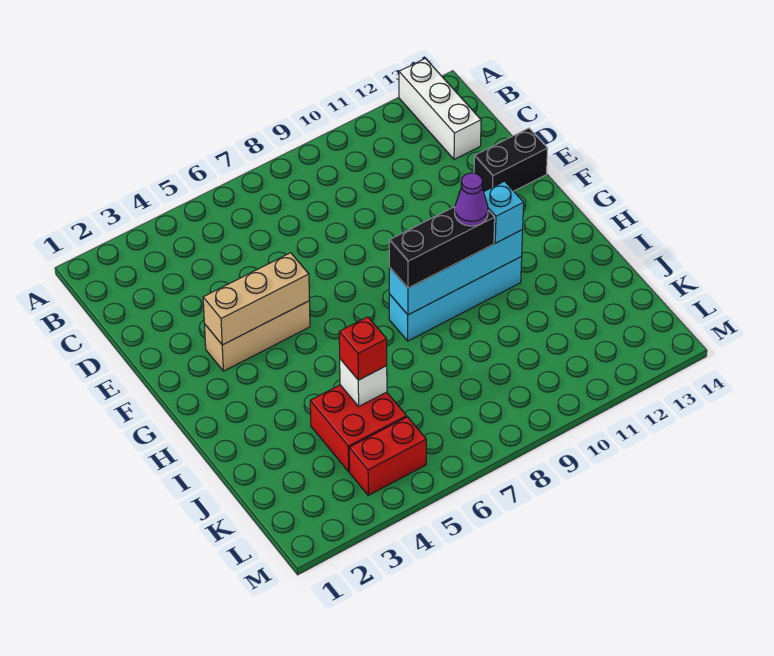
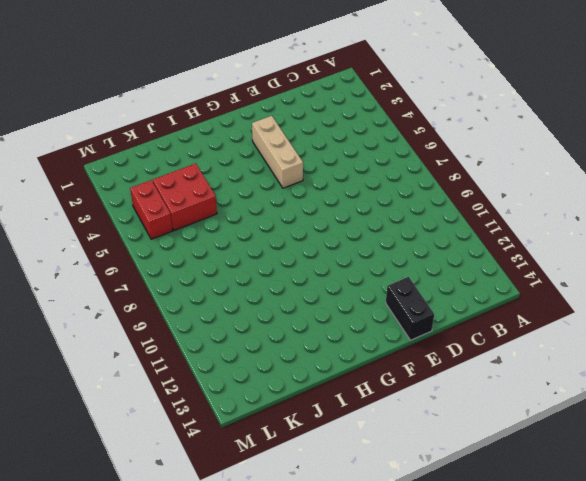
none -> white brick A13:C13 level 1
none -> cyan brick H8:H11 level 1
none -> tan brick F3:F5 level 2

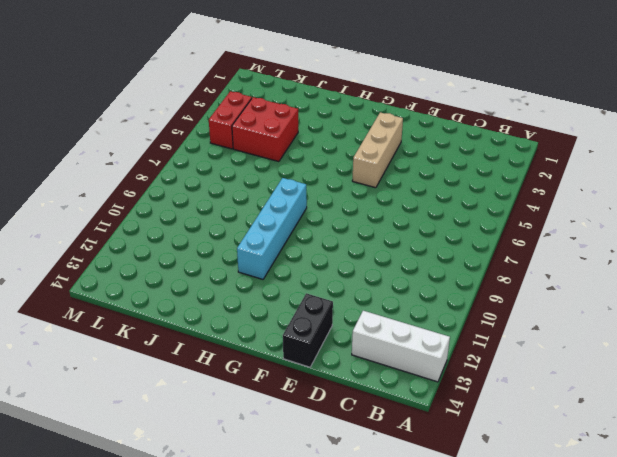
none -> tan brick F3:F5 level 2
none -> cyan brick H8:H11 level 2
none -> white brick J5 level 2

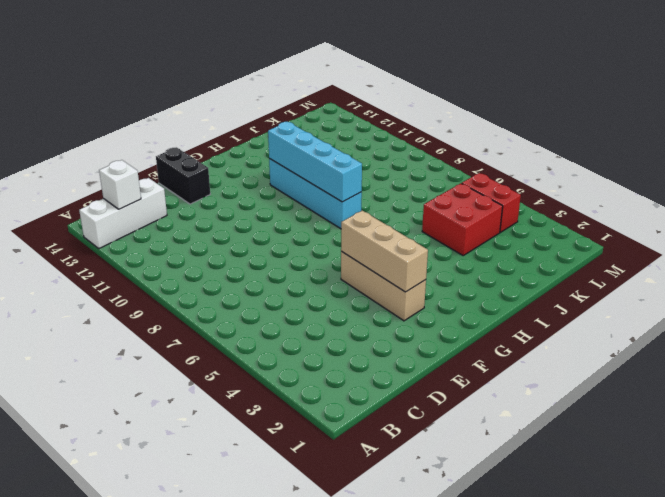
white brick B13 level 2 -> white brick J5 level 2
none -> black brick H8:H10 level 3
none -> cyan brick H11 level 3
none -> red brick J5 level 3

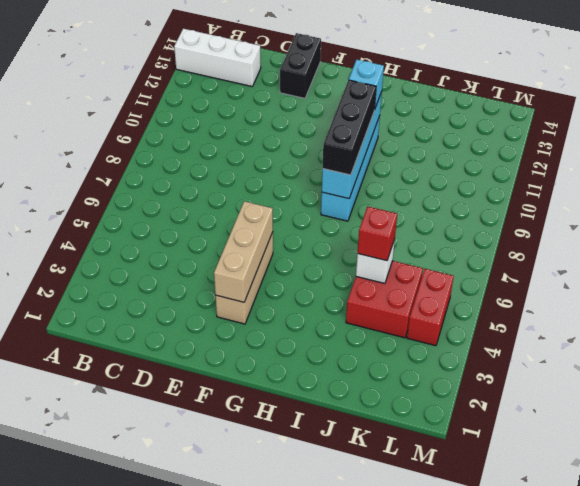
none -> purple cone H10 level 4

